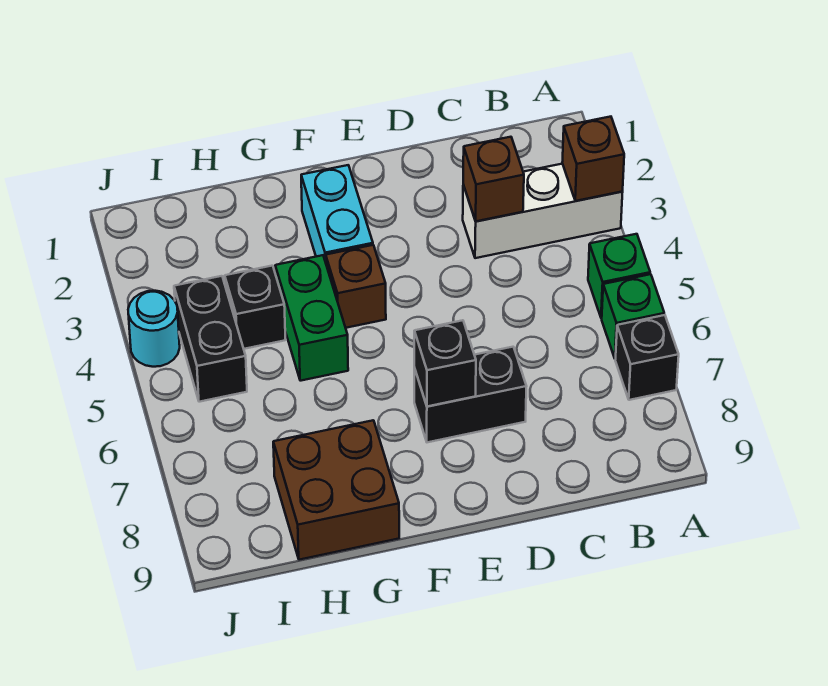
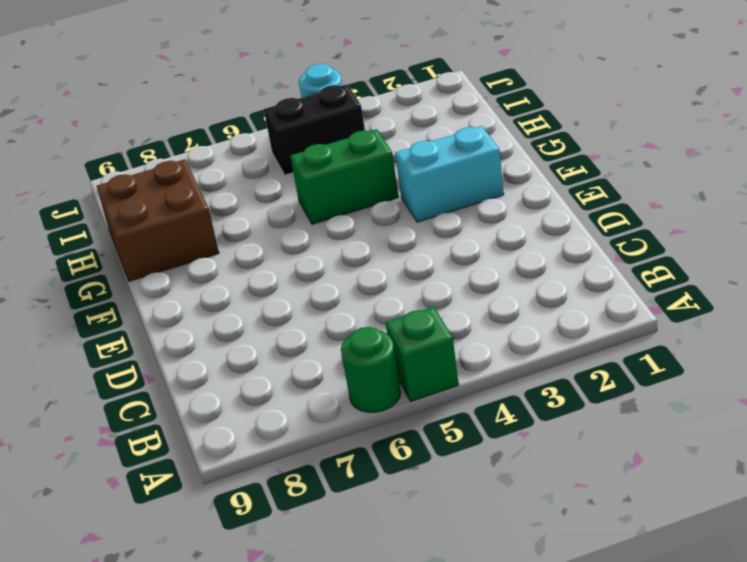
green round brick A6 level 1 -> green brick A6 level 1
none -> white brick A3:C3 level 1
none -> black brick A7 level 1
none -> black brick D7:E7 level 1

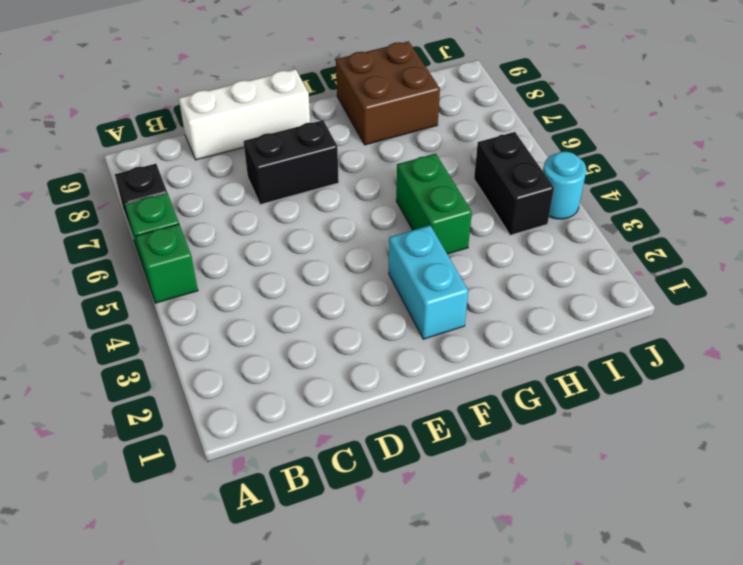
white brick C9:E9 level 1 -> white brick A3:C3 level 1
none -> brown brick F4 level 1
none -> black brick H4 level 1
none -> brown brick A3 level 2

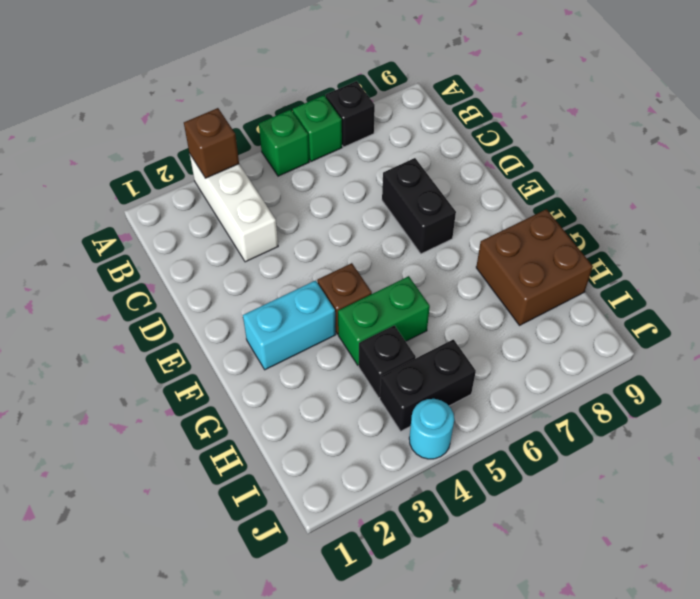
none -> brown brick C3 level 2
none -> black brick E7 level 2

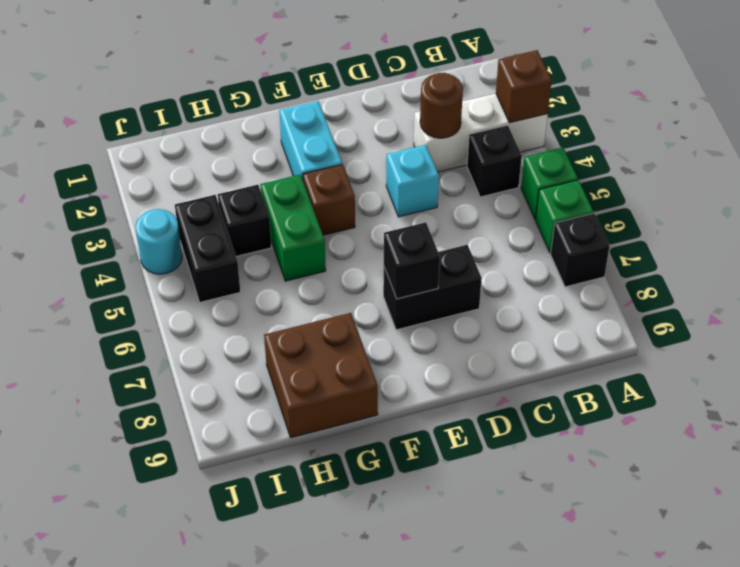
black brick B4 level 1 -> none
brown round brick C3 level 2 -> brown brick C3 level 2
cyan brick D4 level 1 -> none

